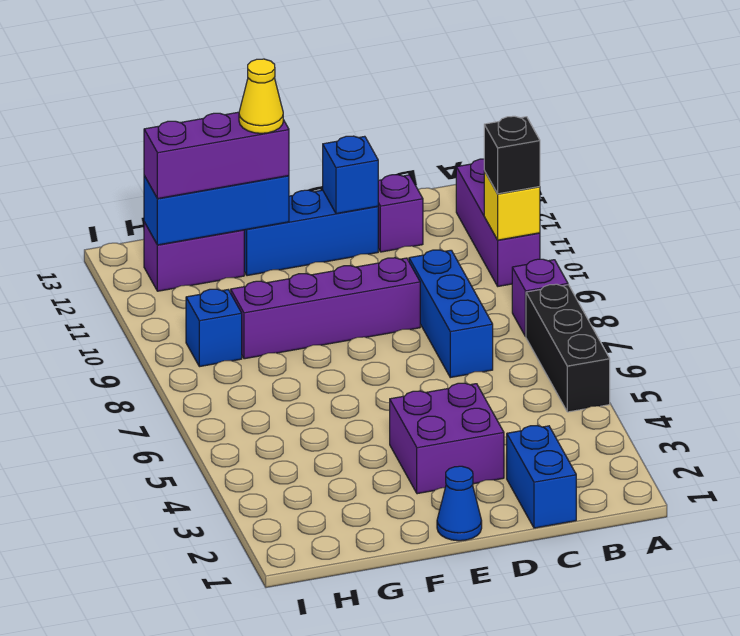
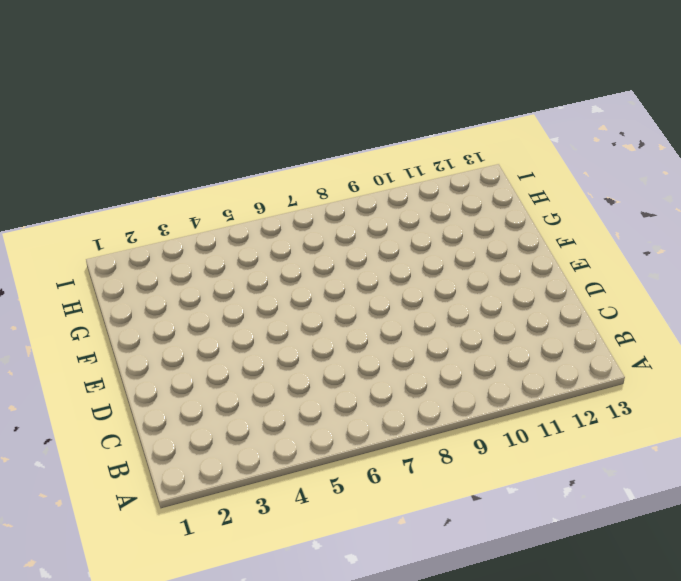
none -> black brick A5:A7 level 1
none -> purple brick A8 level 1
none -> purple brick A10:A12 level 1

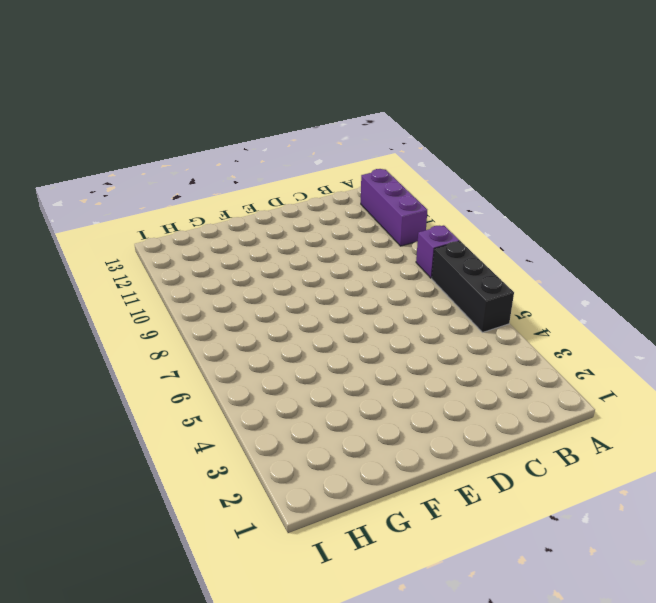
none -> blue brick C1:C2 level 1
none -> blue brick C7:C9 level 1
none -> purple brick C12 level 1

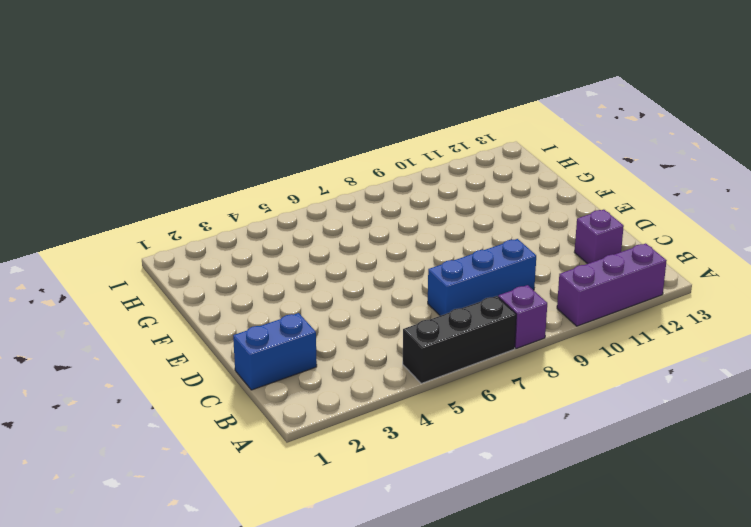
none -> purple brick D3:E4 level 1
none -> purple brick D9:G9 level 1
none -> blue brick D12:F12 level 1

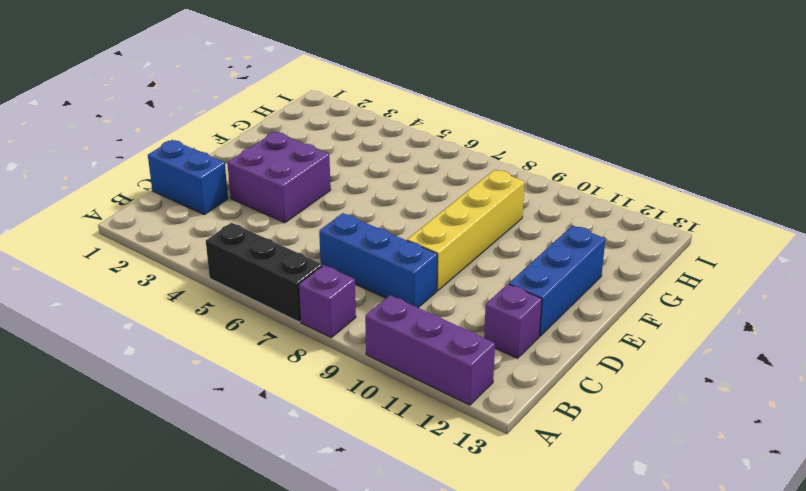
yellow brick D9:G9 level 1 -> purple brick D9:G9 level 1
none -> blue cone E1 level 1
none -> purple brick G12:H12 level 1
none -> blue brick H9 level 1

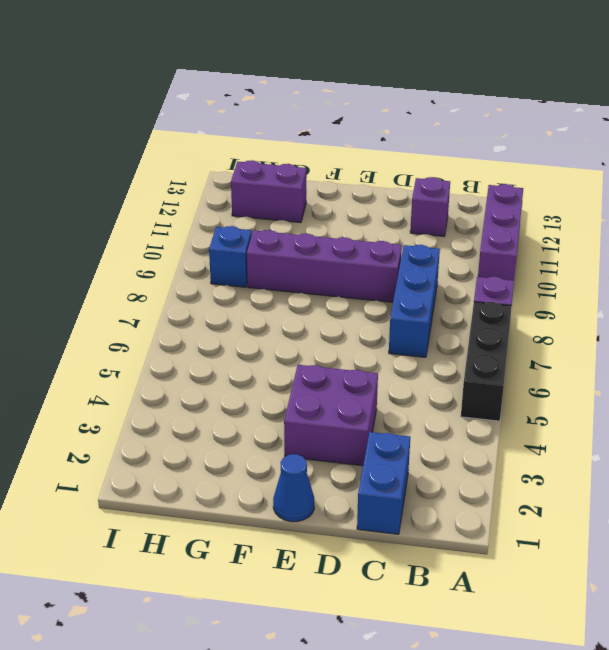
none -> blue brick D12:F12 level 1
none -> yellow brick A10 level 2
none -> blue brick D12 level 2

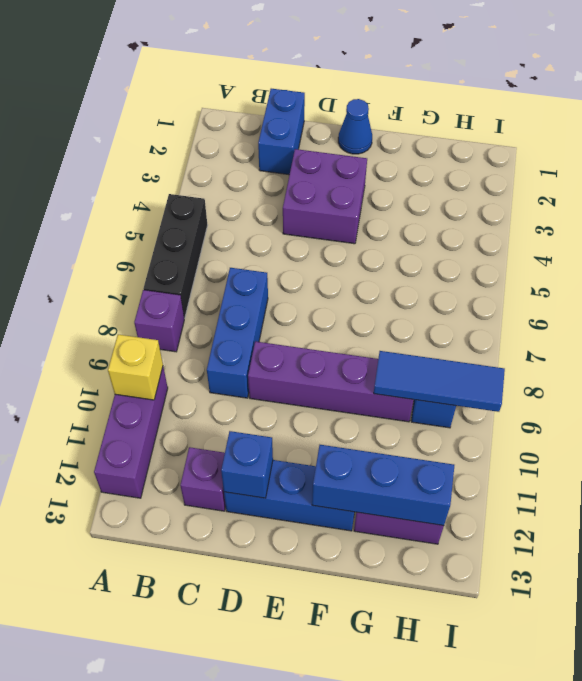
blue tile G9:I9 level 2 -> none
none -> black brick A10 level 3
none -> purple brick F12:H12 level 3
none -> yellow cone F12 level 4

